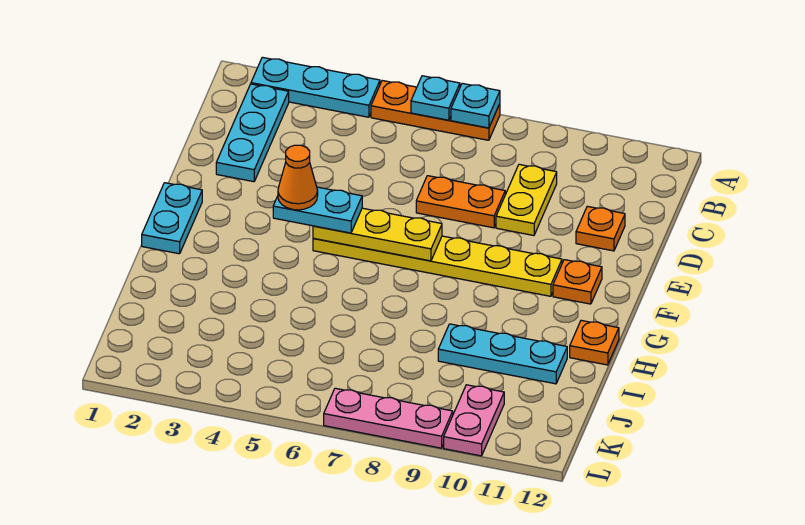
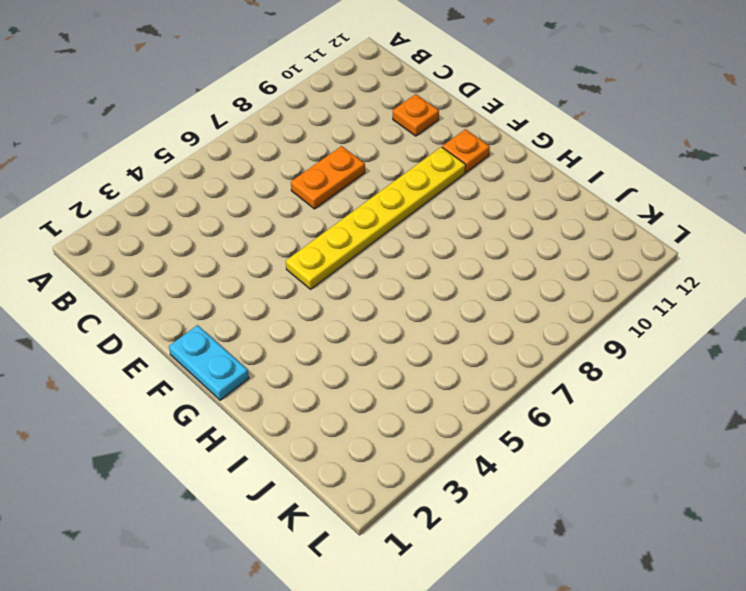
none -> cyan plate A2:A4 level 1
none -> orange plate A5:A7 level 1
none -> cyan plate B2:D2 level 1

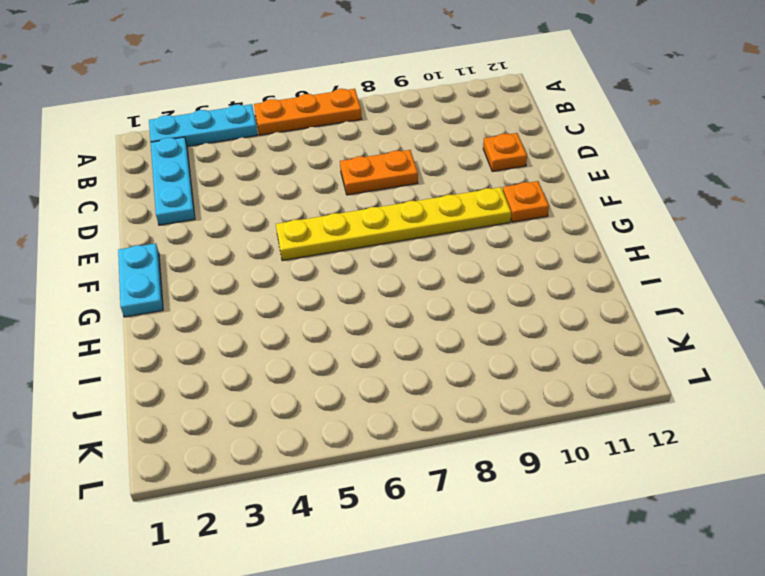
none -> yellow plate C9:D9 level 1
none -> orange plate H12 level 1
none -> cyan plate I9:I11 level 1

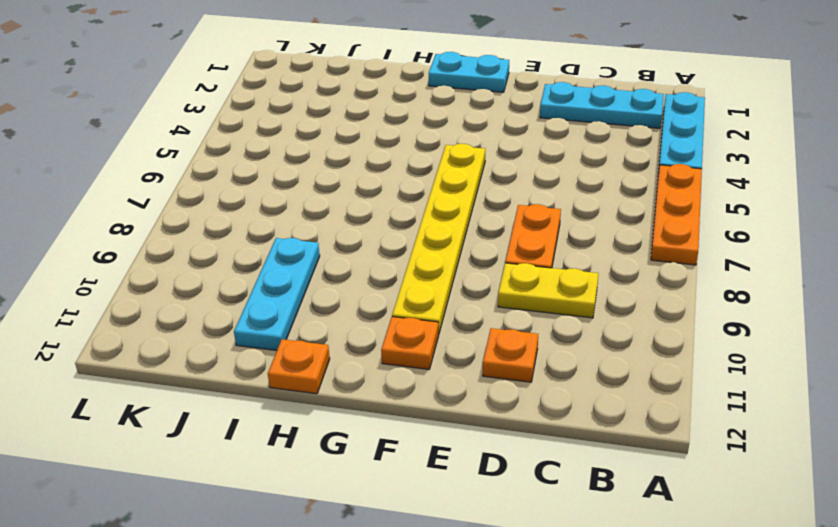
none -> pink plate K10:L10 level 1
none -> pink plate L7:L9 level 1
none -> cyan plate A6 level 2

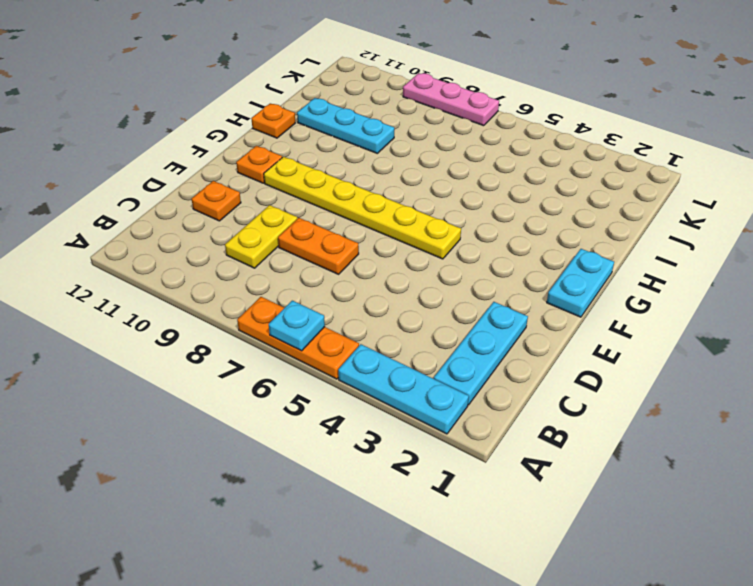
none -> pink plate K10:L10 level 1
none -> cyan plate A7 level 2
none -> yellow plate F5:F7 level 2

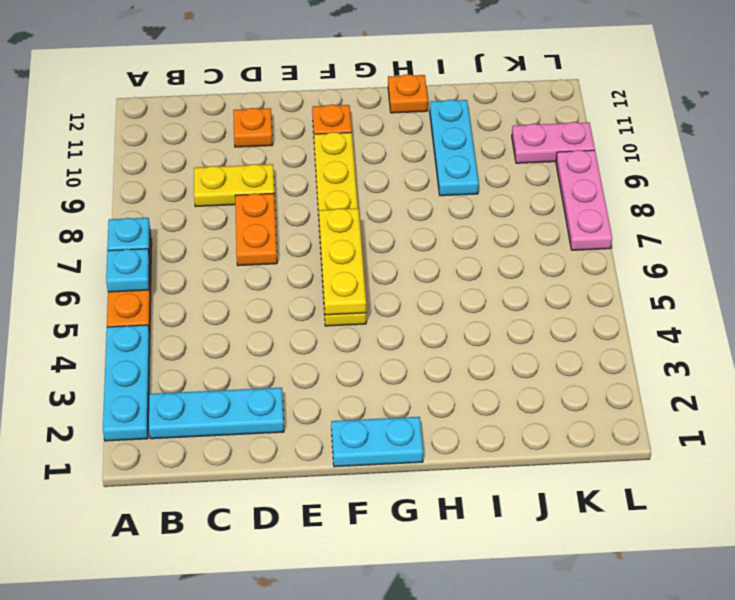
none -> cyan plate F4:F5 level 3
none -> orange cone F4 level 4

